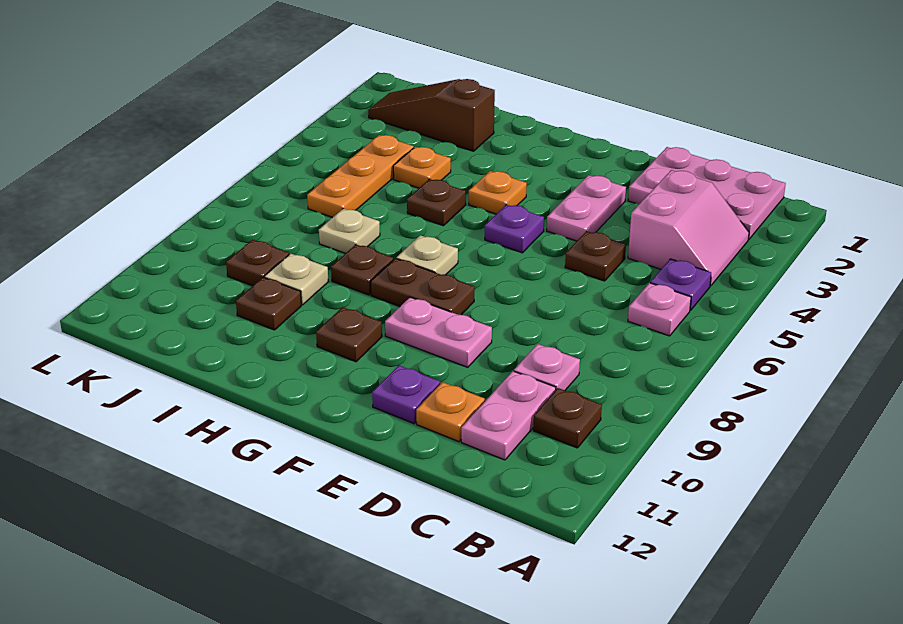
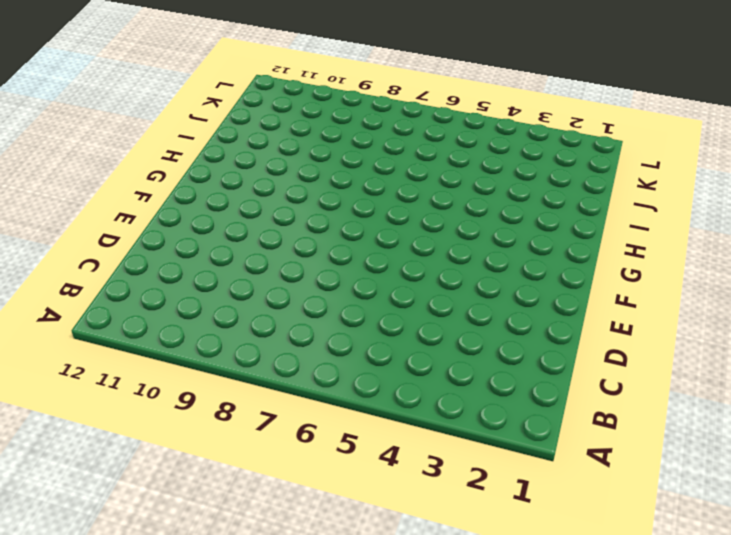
none -> pink plate B1:D2 level 1
none -> pink slope B3:C4 level 1 top C
none -> purple plate B5 level 1

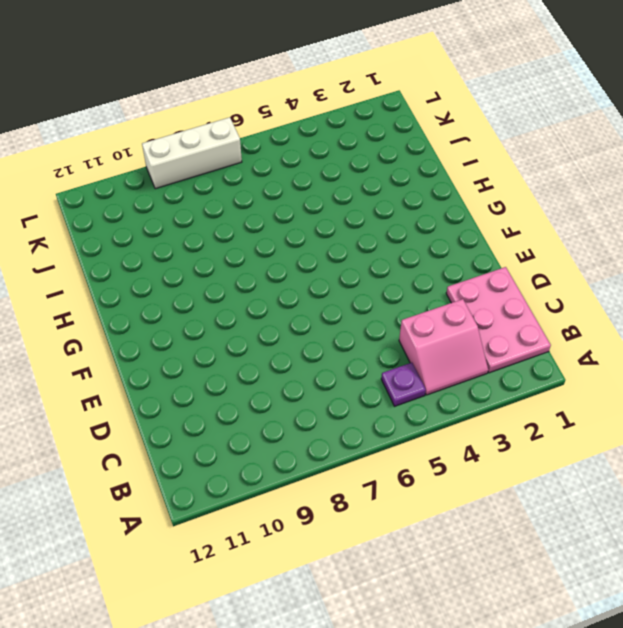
white brick L7:L9 level 1 -> none
none -> pink plate B6 level 1
none -> brown plate B10 level 1
none -> pink plate C9 level 1

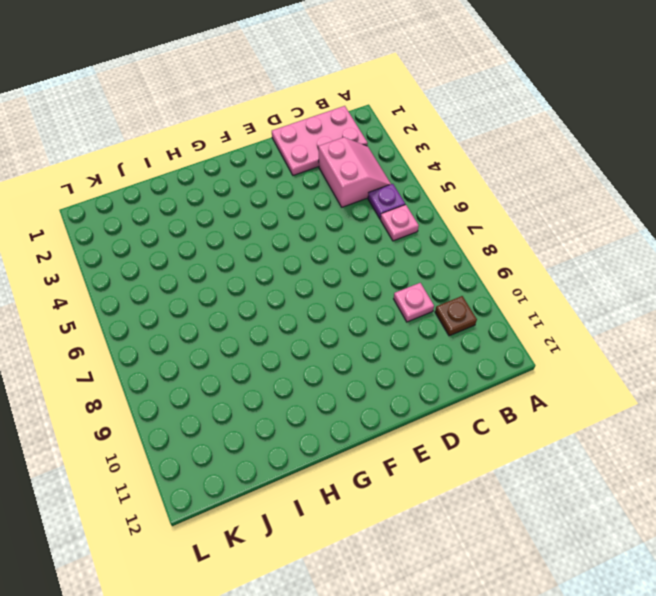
none -> pink plate C10:C11 level 1
none -> brown plate D5 level 1
none -> orange plate D11 level 1

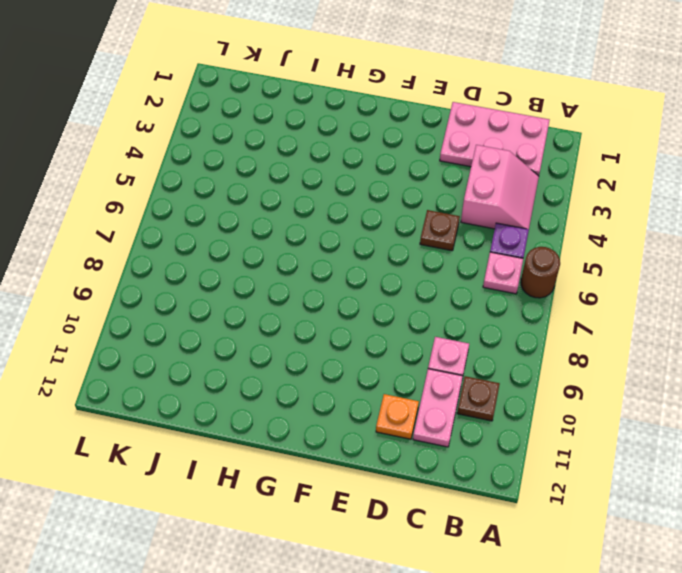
brown round brick A6 level 1 -> none
none -> pink plate E3:E4 level 1
none -> pink plate E9:F9 level 1
none -> purple plate E11 level 1

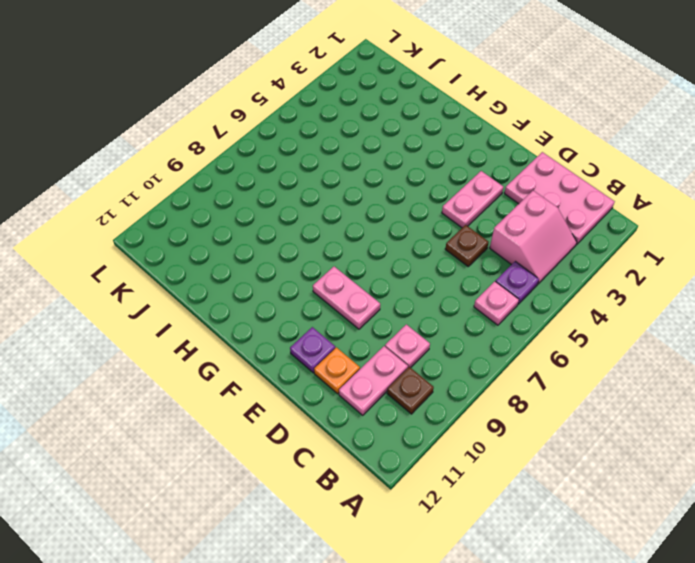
none -> purple plate F5 level 1
none -> brown plate F8:G8 level 1
none -> orange plate G4 level 1

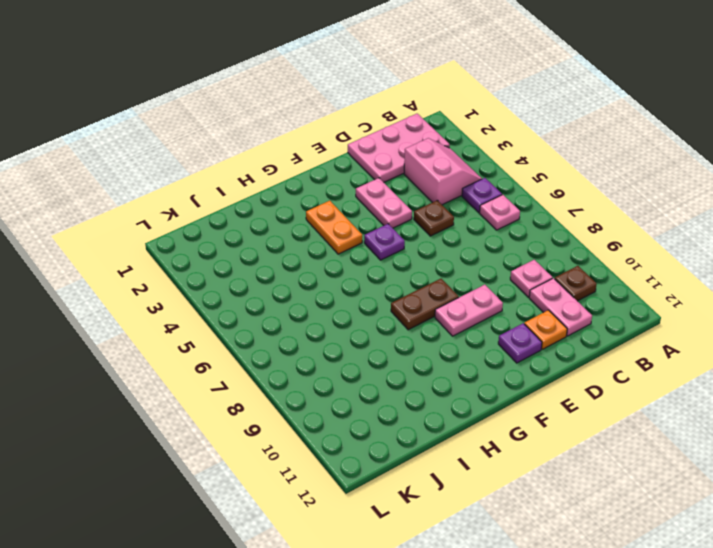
orange plate G3:G4 level 1 -> orange plate G4 level 1
none -> tan plate G7 level 1
none -> brown plate G10 level 1
none -> brown plate H5 level 1

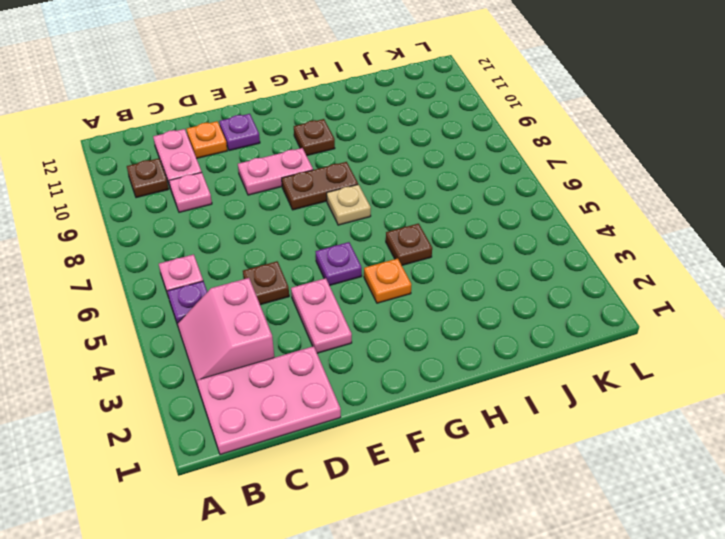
none -> brown plate H8 level 1
none -> brown slope I2:K2 level 1 top I
none -> orange plate I4 level 1

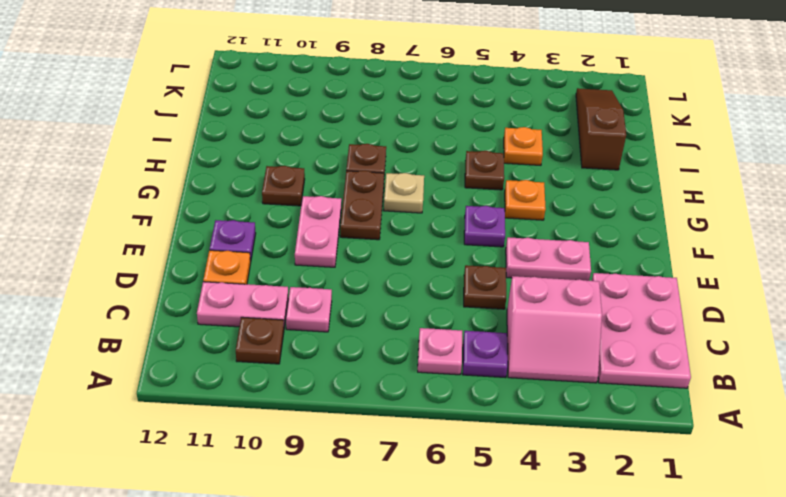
none -> tan plate I7 level 1
none -> tan plate I9 level 1
none -> brown plate I10 level 1

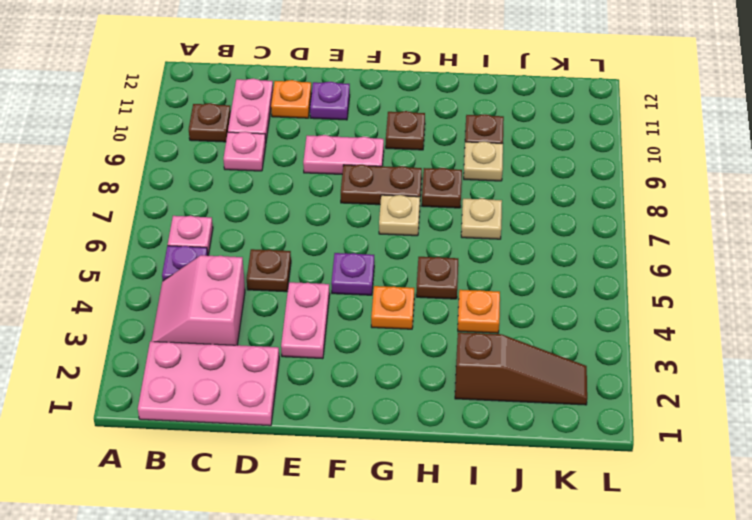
none -> orange plate J4:J6 level 1
none -> brown plate J9 level 1

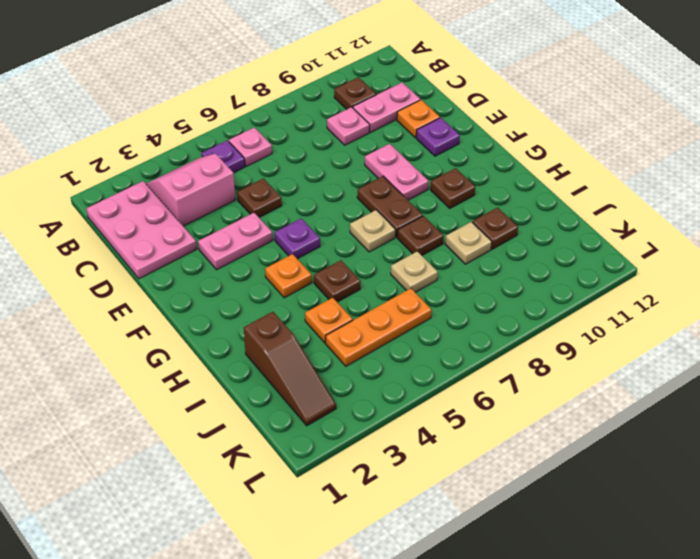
none -> brown plate J9 level 1

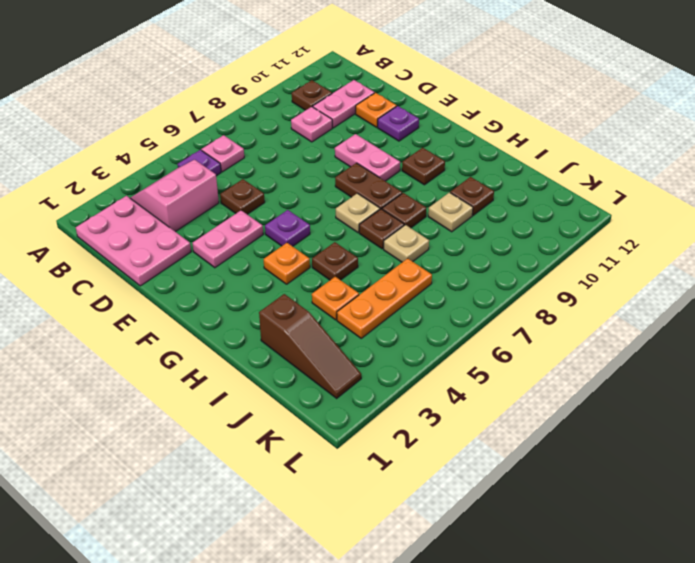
brown plate H7 level 1 -> brown plate J9 level 1

